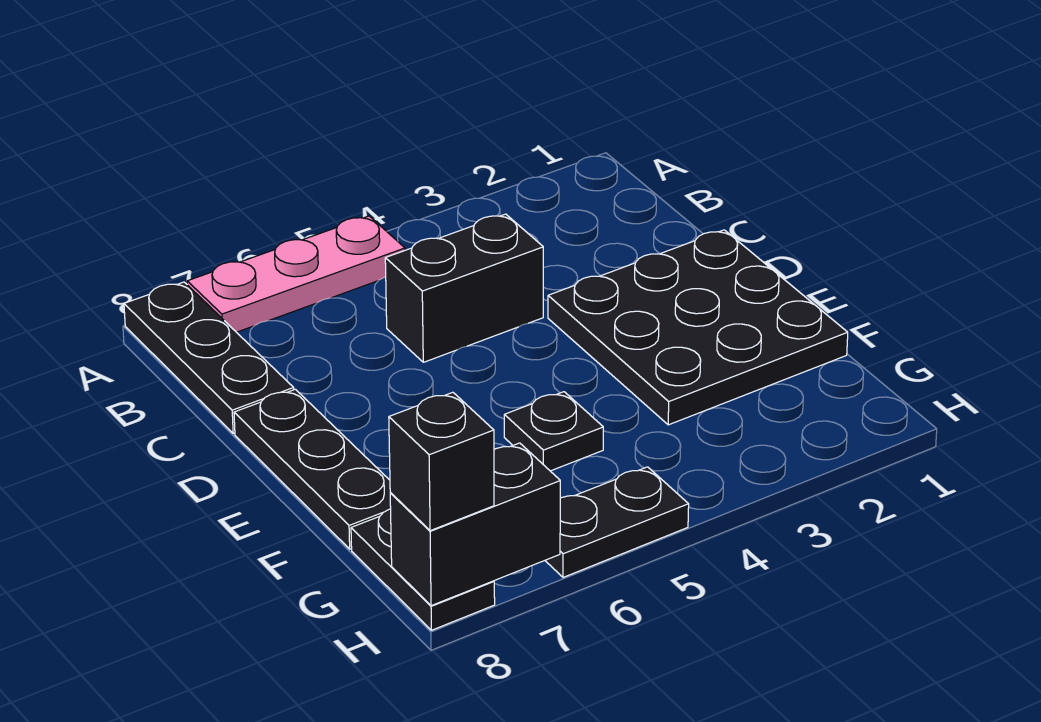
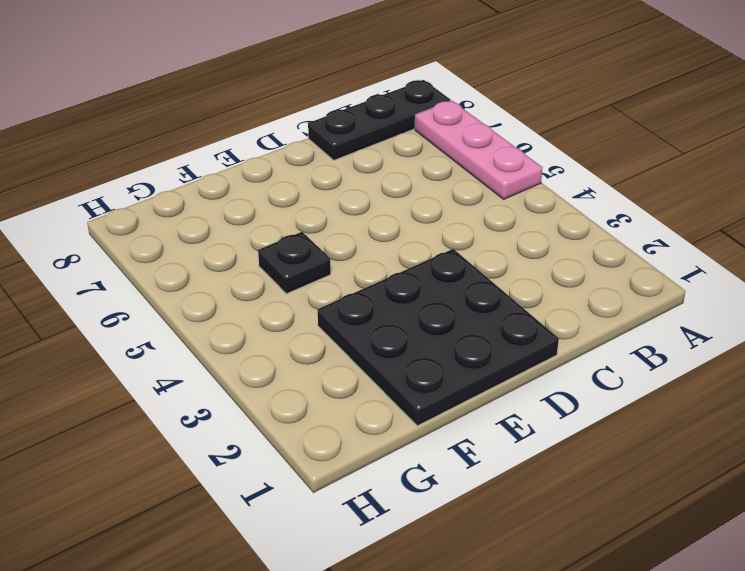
none -> black brick C4:C5 level 1
none -> black plate D8:F8 level 1

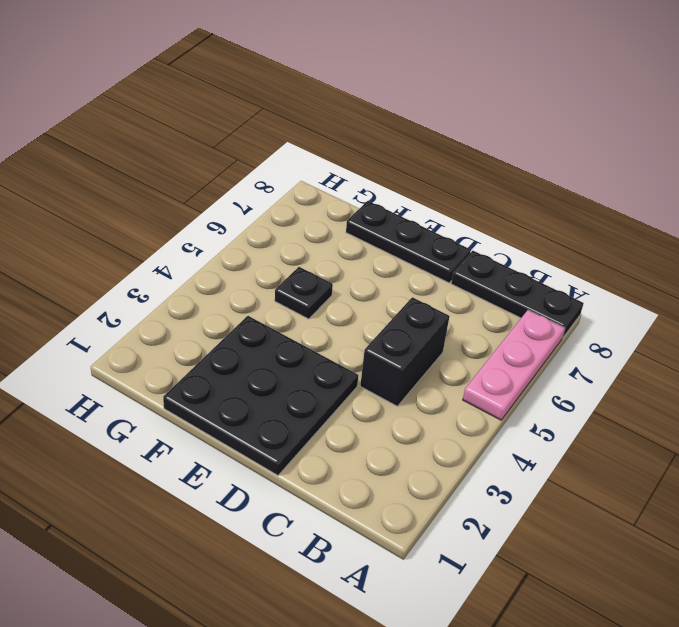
none -> black plate G8:H8 level 1
none -> black plate H5:H6 level 1

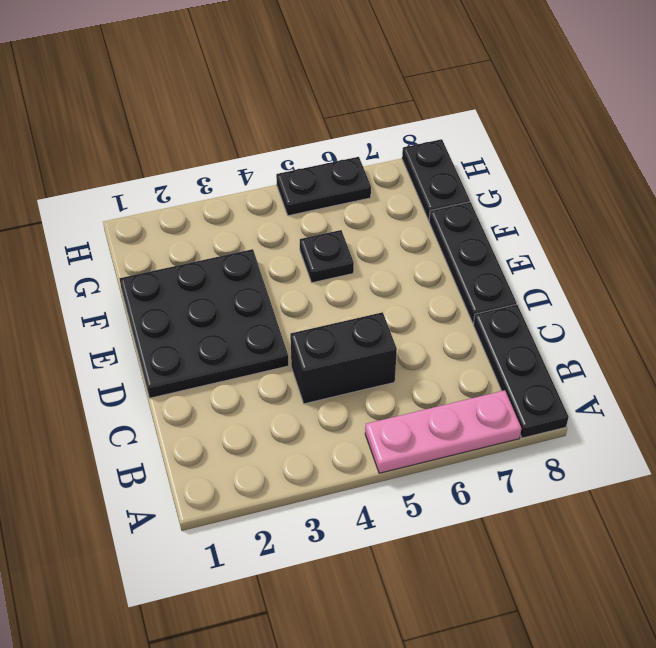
none -> black brick H7:H8 level 2
none -> black brick H8 level 3

